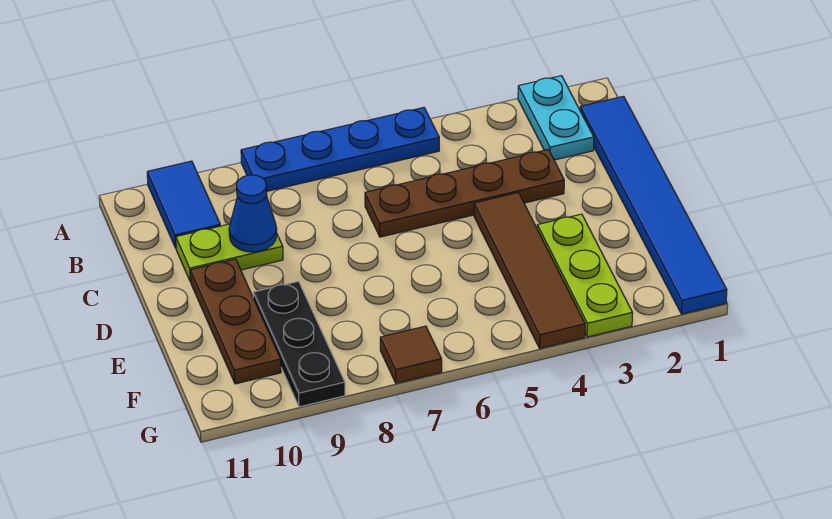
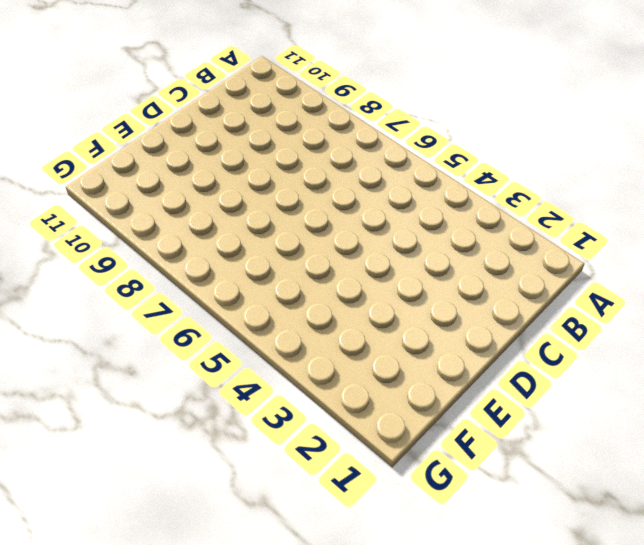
none -> cyan plate A2:B2 level 1
none -> blue plate A5:A8 level 1
none -> blue tile A10:B10 level 1

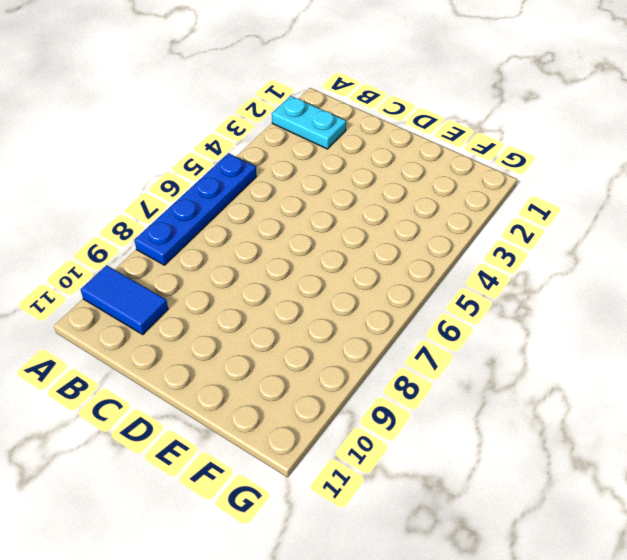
none -> blue tile B1:G1 level 1
none -> brown plate C3:C6 level 1
none -> lime plate C9:C10 level 1

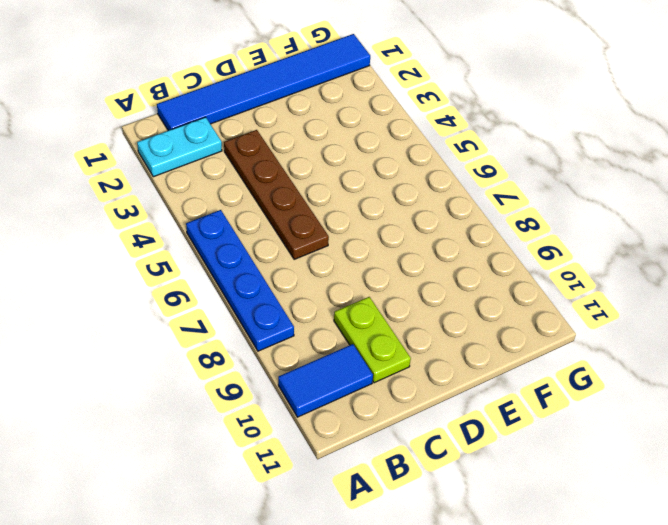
none -> brown tile D4:G4 level 1
none -> brown plate D10:F10 level 1
none -> lime plate E3:G3 level 1

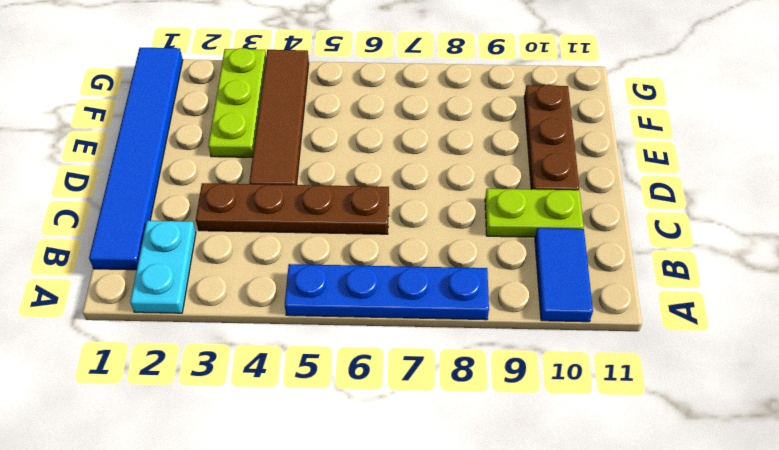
none -> black plate E9:G9 level 1
none -> brown tile G7 level 1
none -> blue cone C9 level 2

